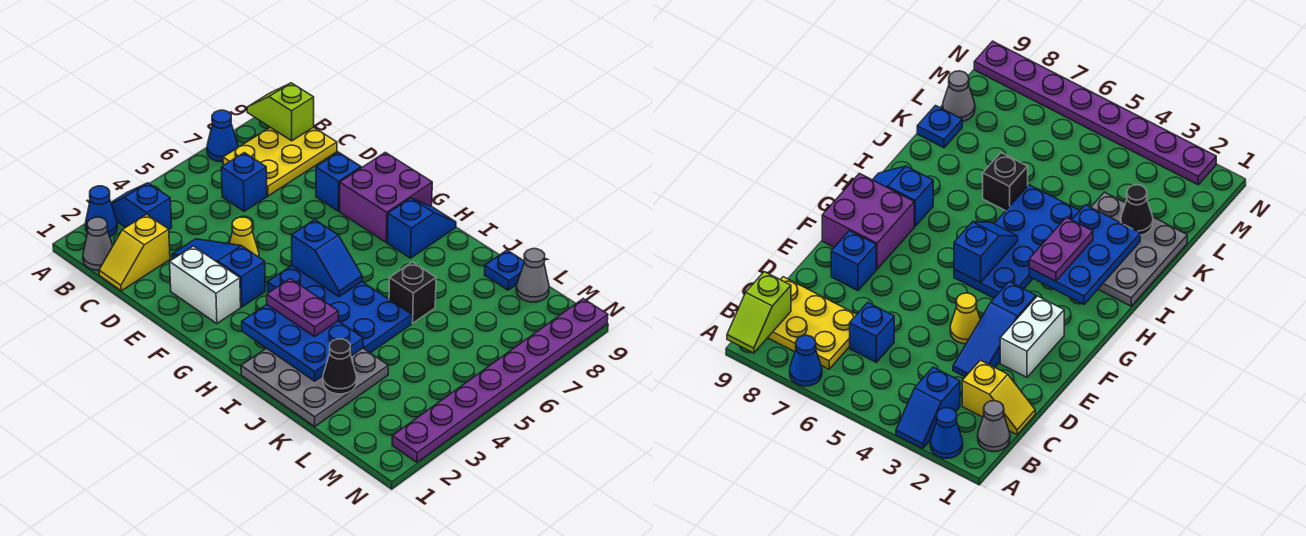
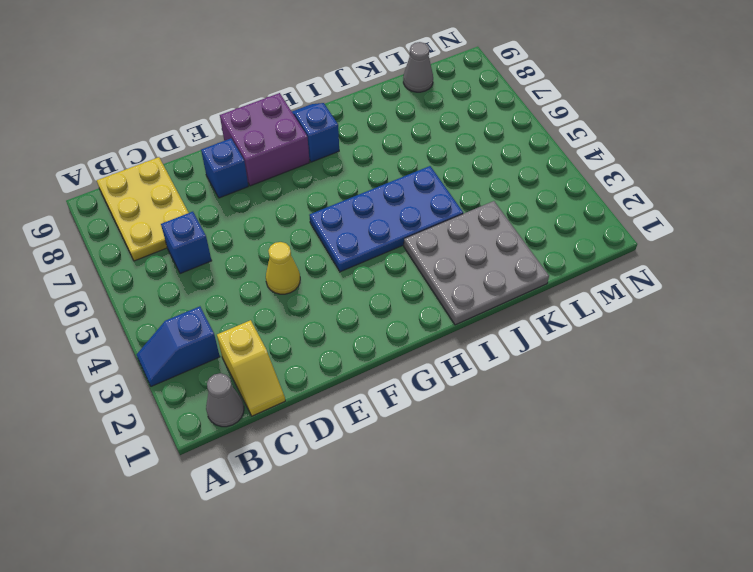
none -> blue cone A2 level 1
none -> blue cone A7 level 1
none -> blue slope D3:F3 level 1 top F

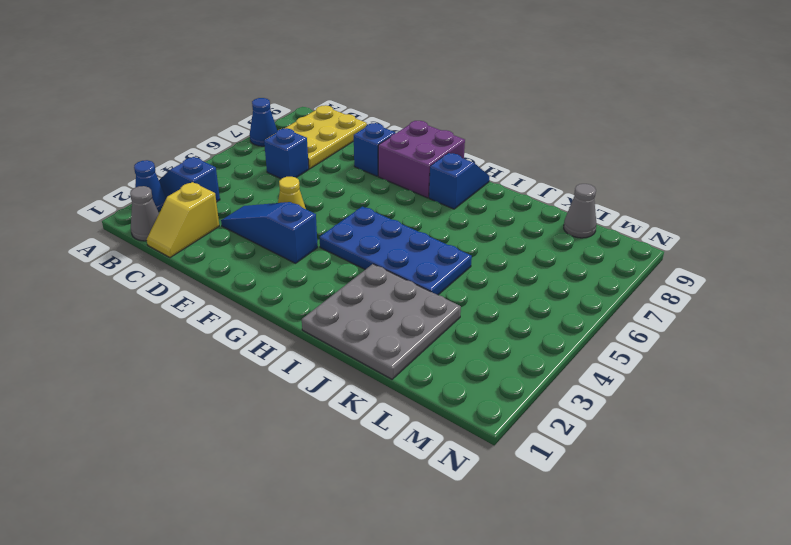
none -> white brick E2:F2 level 1
none -> black brick J6 level 1
none -> blue plate K9 level 1

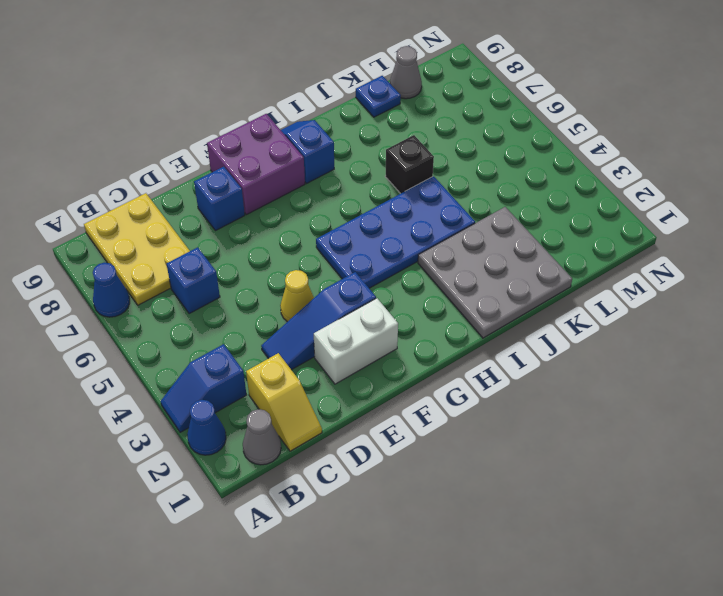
none -> purple plate N2:N9 level 1
none -> lime slope A9:B9 level 2 top B
none -> blue slope G5:H5 level 2 top G

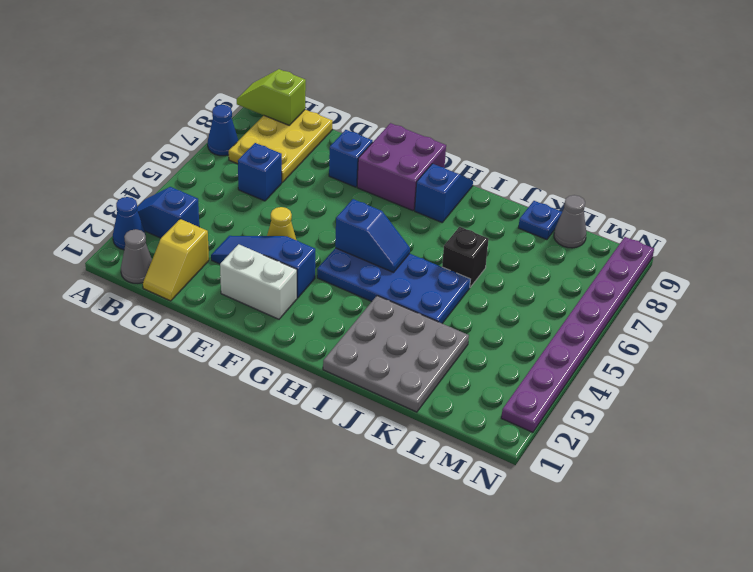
none -> blue plate H2:J3 level 2
none -> black cone K2 level 2
none -> purple plate H3:I3 level 3

